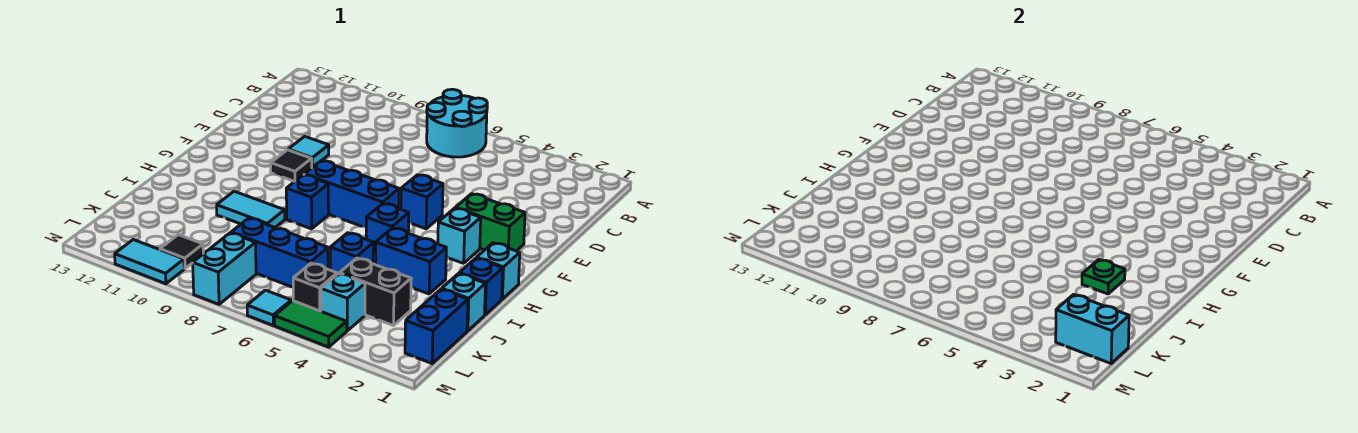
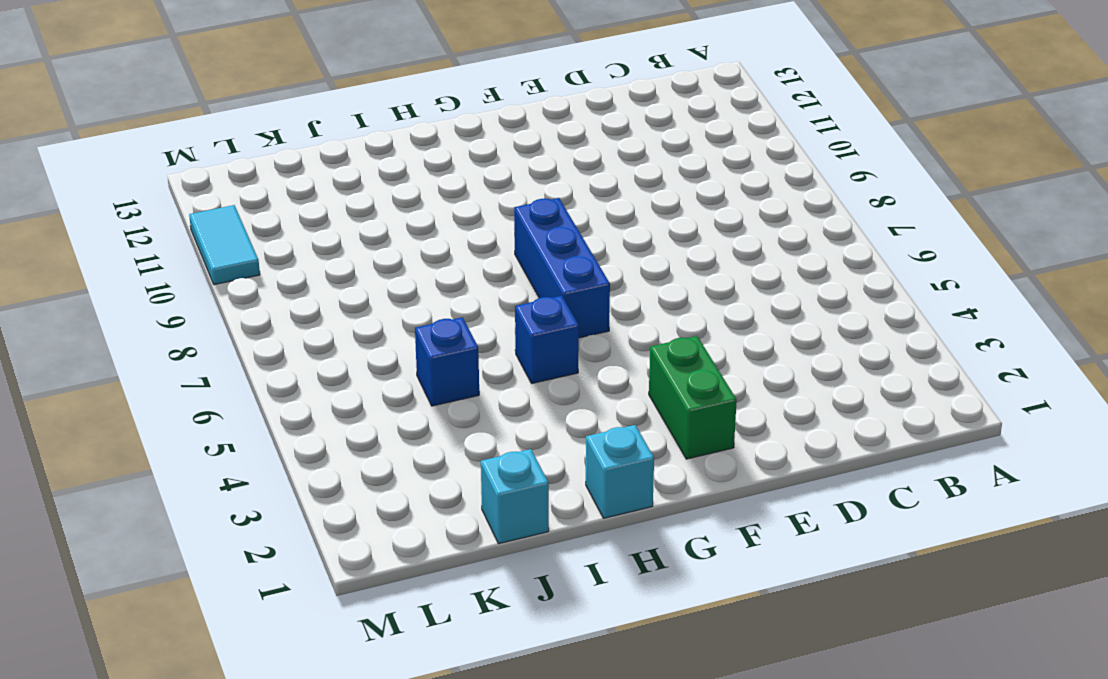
none -> cyan round brick A6:B7 level 1
none -> cyan tile E10 level 1
none -> blue brick F5 level 1

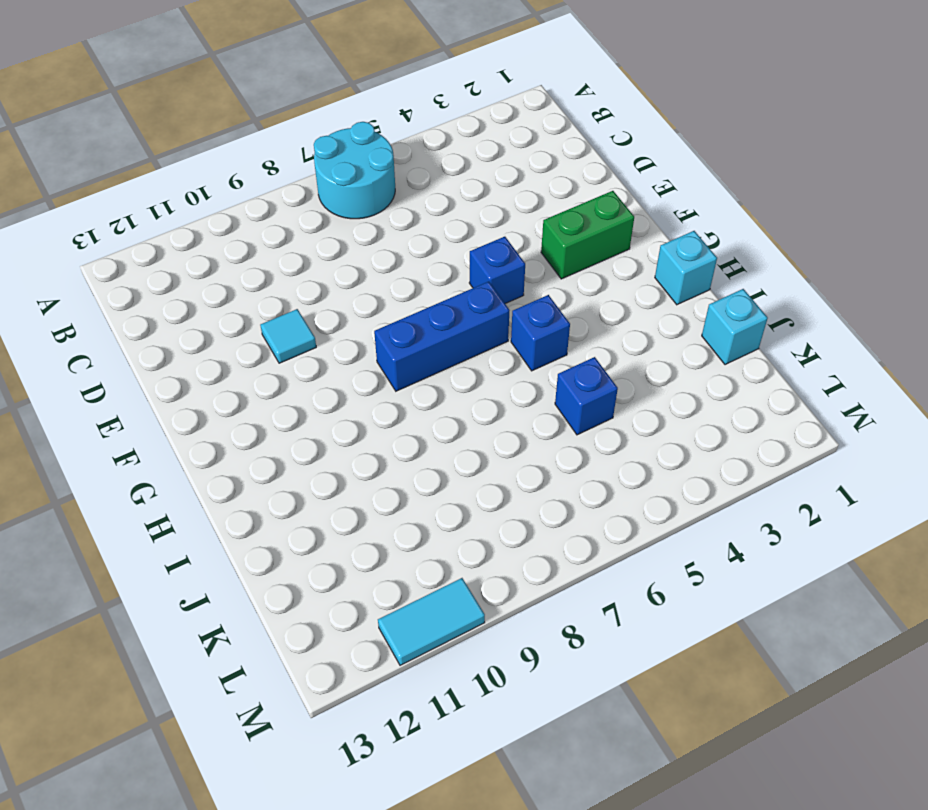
none -> black tile F10 level 1
none -> cyan brick G3 level 1
none -> blue brick H8 level 1

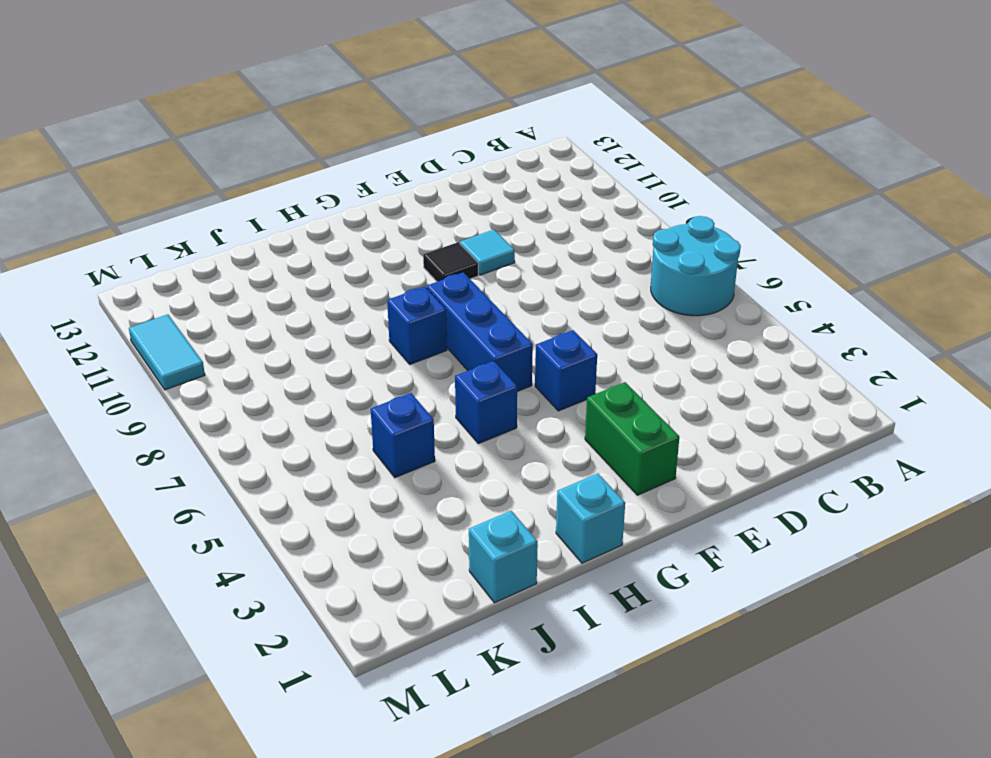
none -> cyan brick G3 level 1
none -> blue brick I1 level 1
none -> blue brick I3:I4 level 1

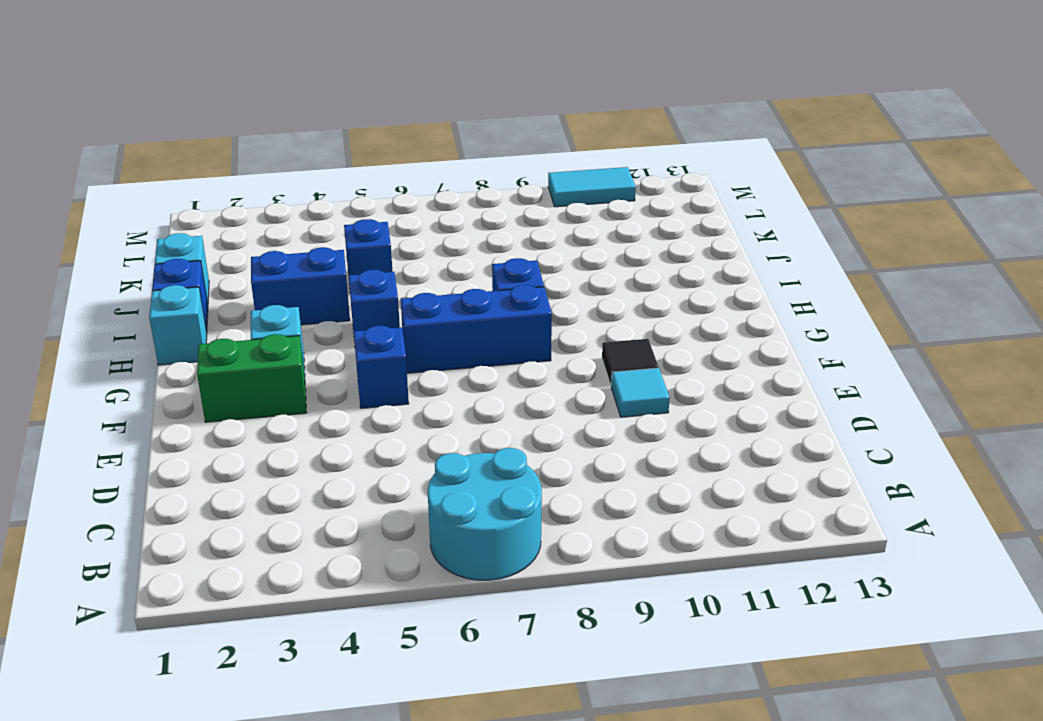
none -> cyan tile I9:I10 level 1
none -> blue brick K1:L1 level 1
none -> black brick K3:K4 level 1

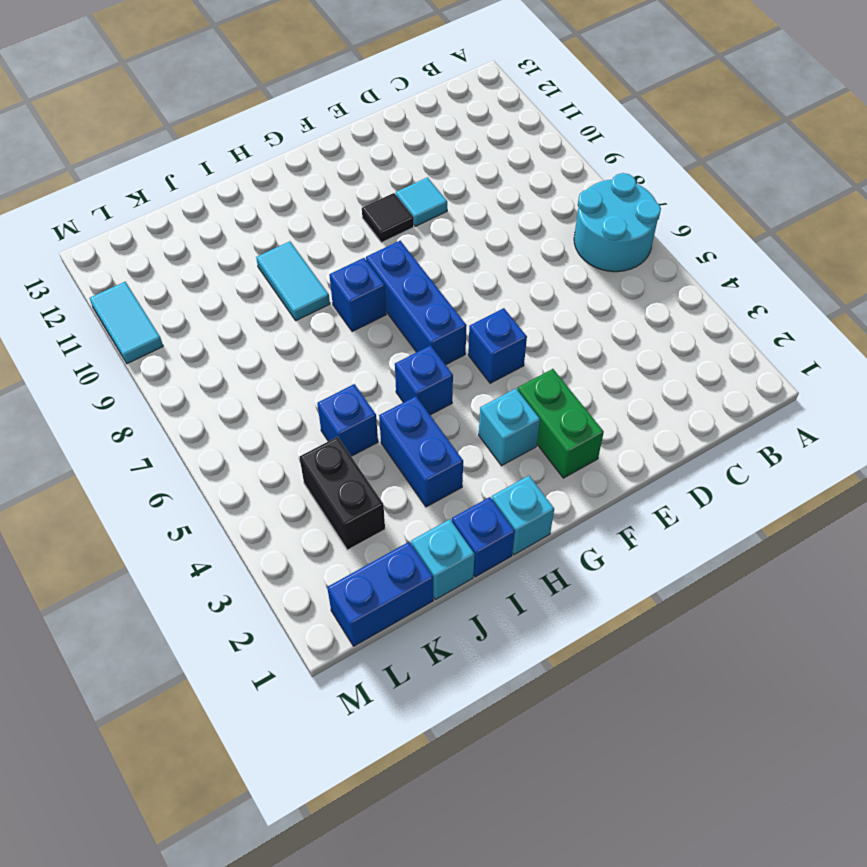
none -> blue brick K6:K8 level 1
none -> cyan brick L4 level 1
none -> black brick L5 level 1

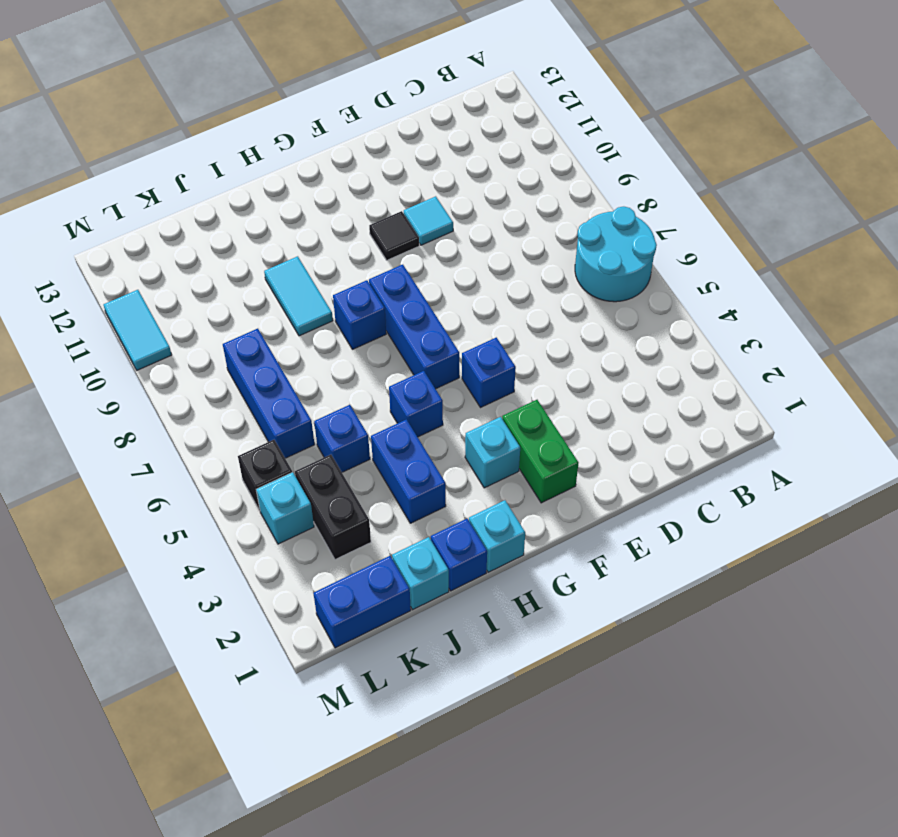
none -> cyan brick L8:M8 level 1
none -> black tile L10 level 1
none -> green tile M4:M5 level 1

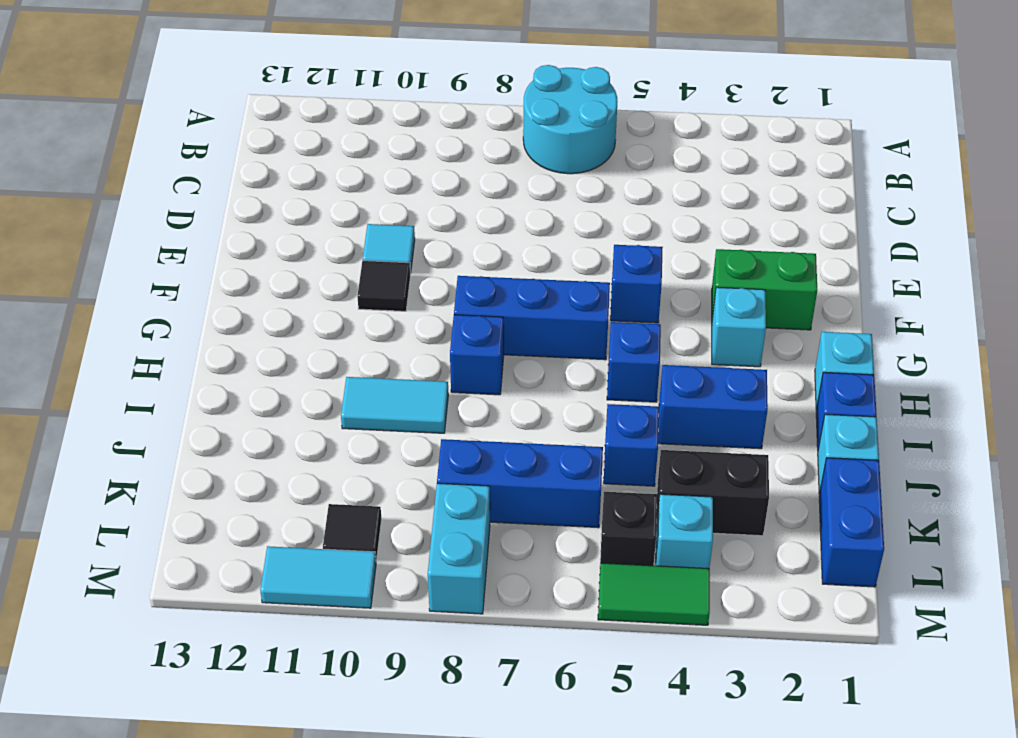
none -> cyan tile M6 level 1
none -> green plate I3 level 2
none -> cyan brick L1:L2 level 2

